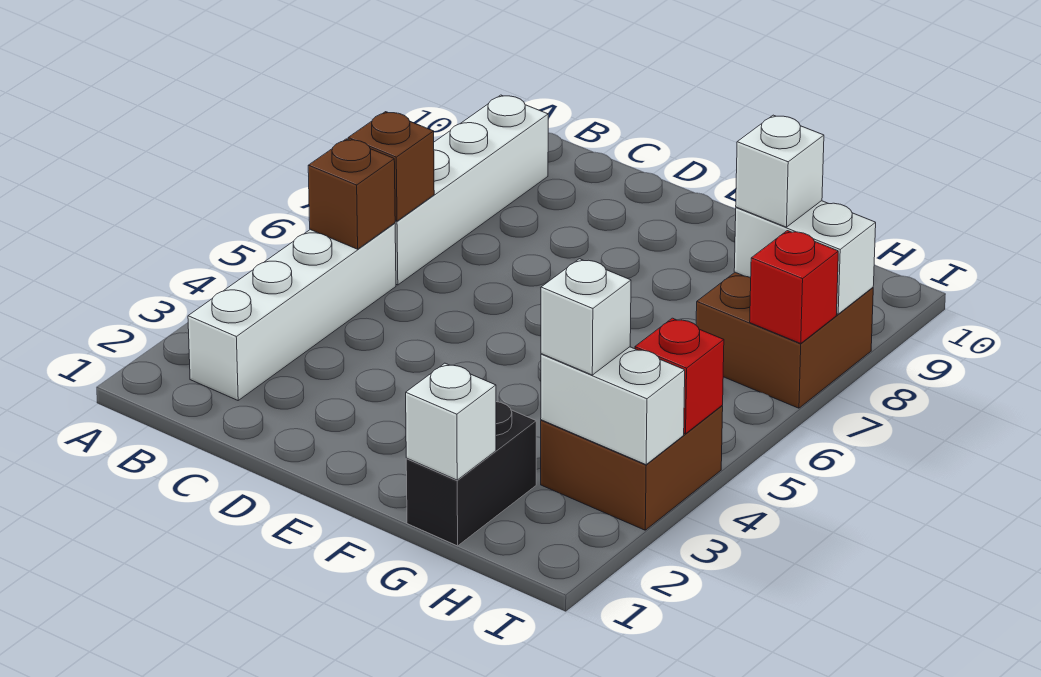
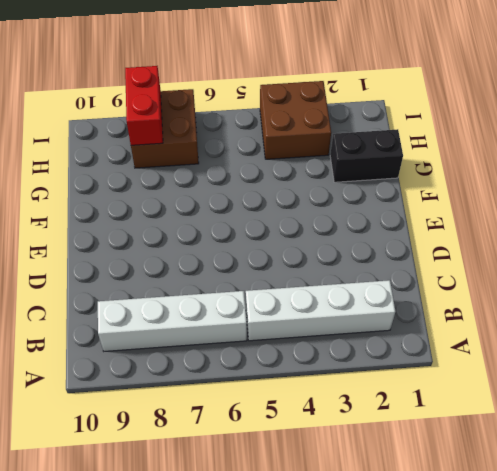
red brick H8:I8 level 2 -> white brick H8:I8 level 2
none -> brown brick B5 level 2
none -> brown brick B6 level 2
none -> white brick G1 level 2

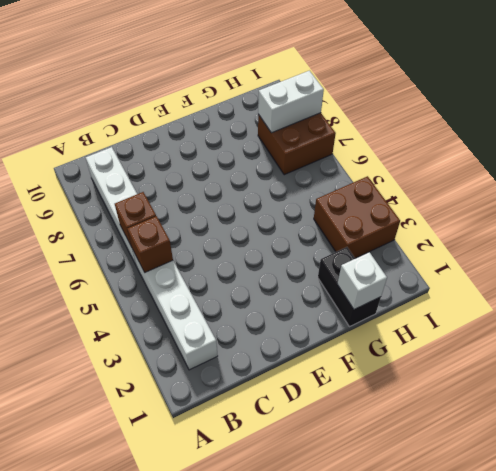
none -> white brick H3:I3 level 2
none -> red brick I4 level 2
none -> red brick I7 level 2

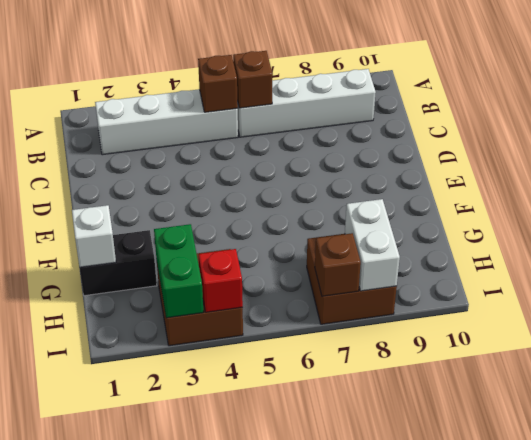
green brick H3:I3 level 2 -> white brick H3:I3 level 2
brown brick I7 level 2 -> red brick I7 level 2
none -> white brick H3 level 3
none -> white brick H8 level 3

